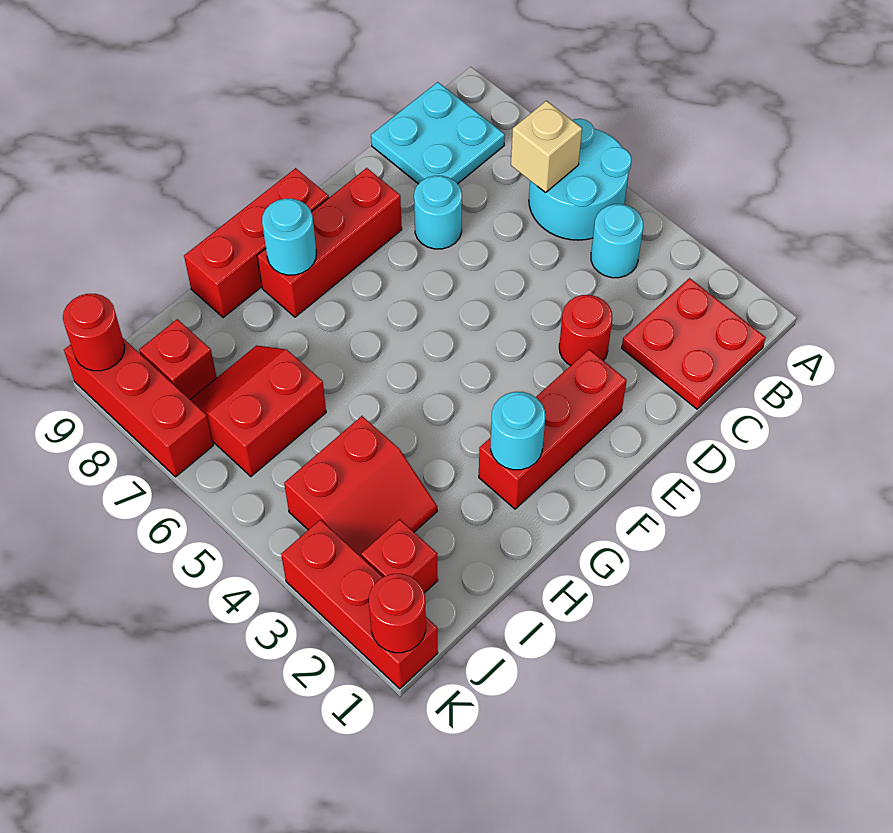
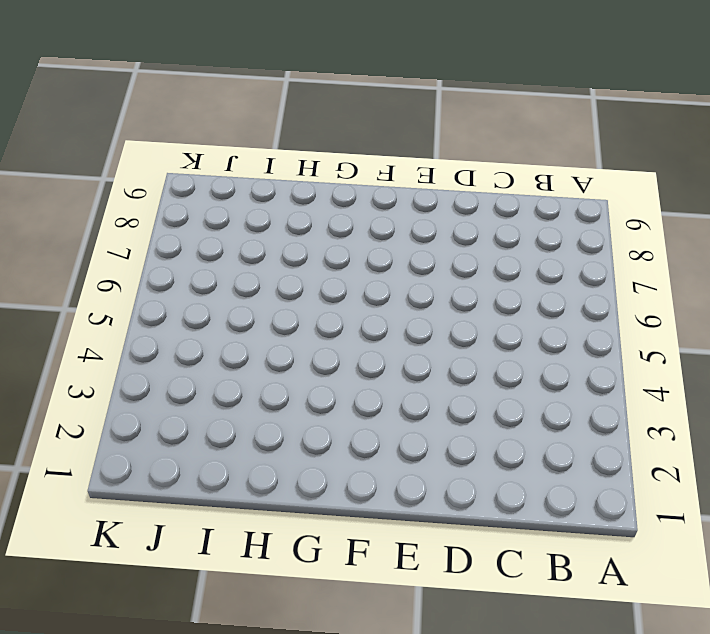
none -> cyan round brick A5:B6 level 1
none -> red plate B1:C2 level 1
none -> cyan round brick B4 level 1

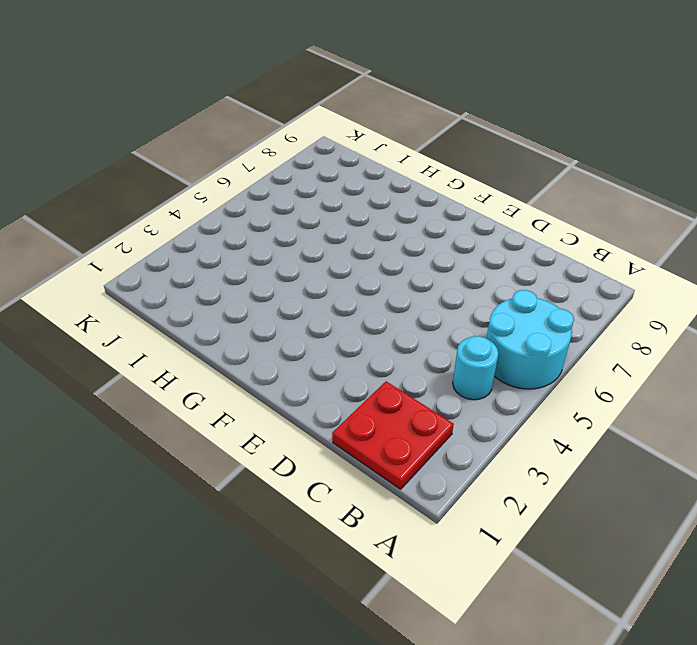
none -> cyan plate B8:C9 level 1
none -> red round brick D3 level 1
none -> cyan round brick D7 level 1

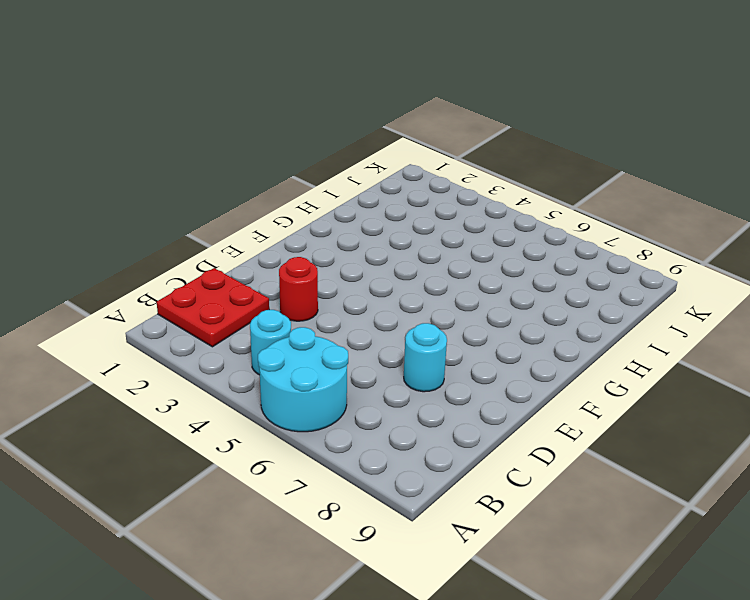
none -> cyan plate B8:C9 level 1
none -> red brick E2:G2 level 1
none -> red brick E8:G8 level 1

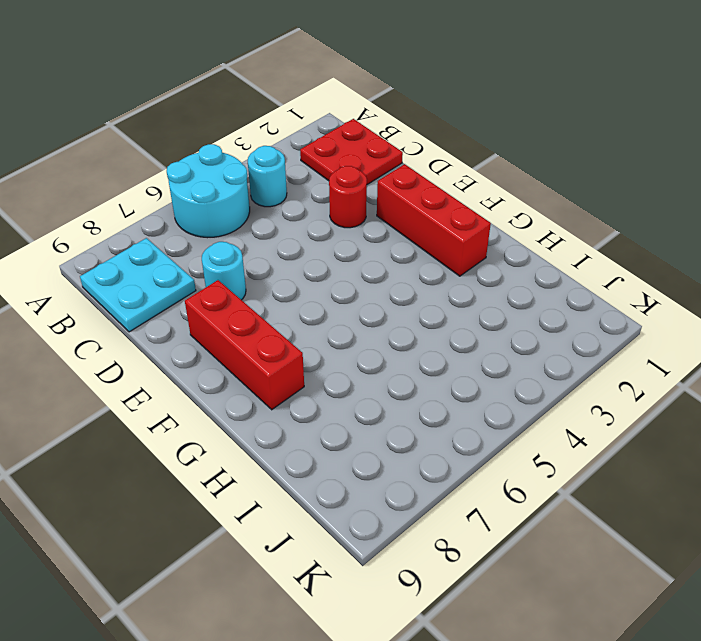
none -> red brick F9:H9 level 1
none -> red slope I3:J4 level 1 top 4
none -> red slope I6:J7 level 1 top 6

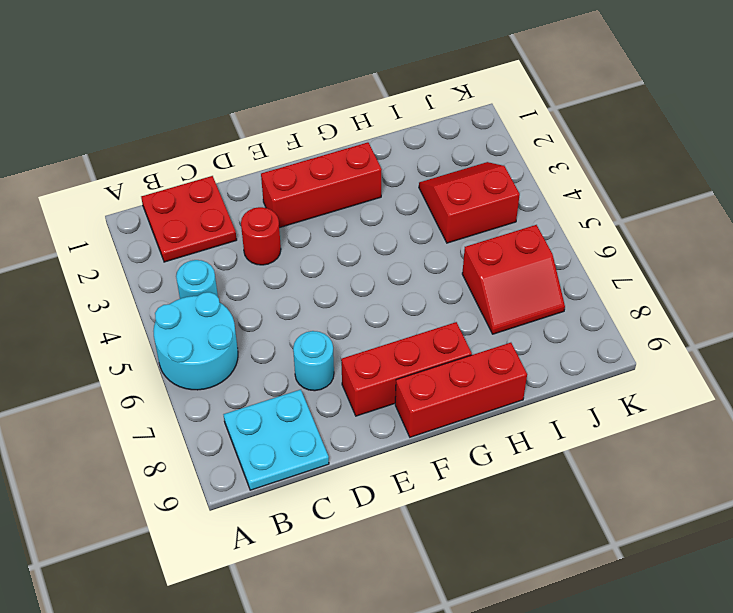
none -> red brick J2 level 1
none -> red brick J8 level 1
none -> red brick K1:K3 level 1

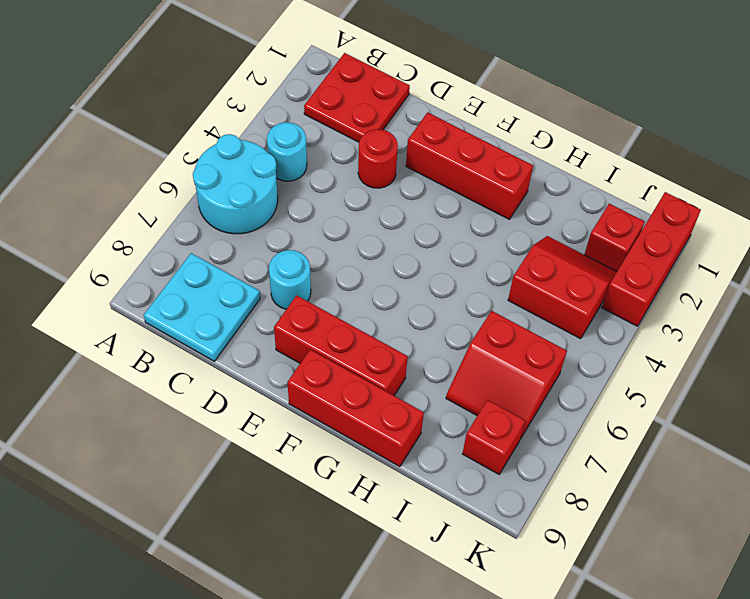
none -> red brick K7:K9 level 1
none -> tan brick B6 level 2
none -> cyan round brick G2 level 2

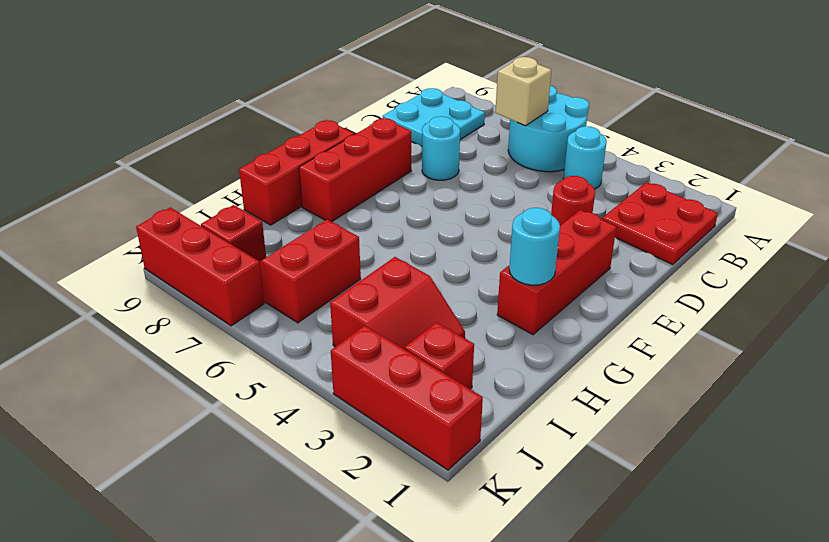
none -> cyan round brick G8 level 2
none -> red round brick K1 level 2
none -> red round brick K9 level 2

